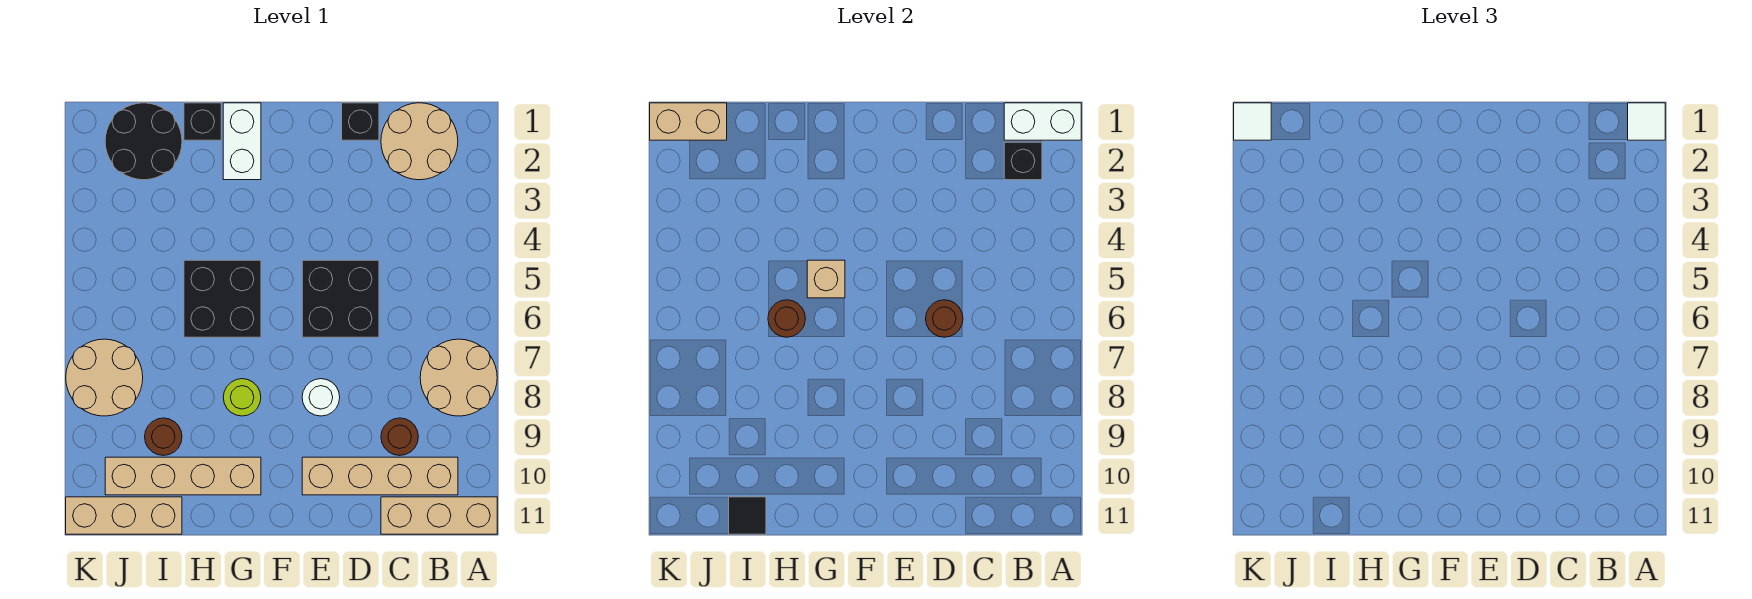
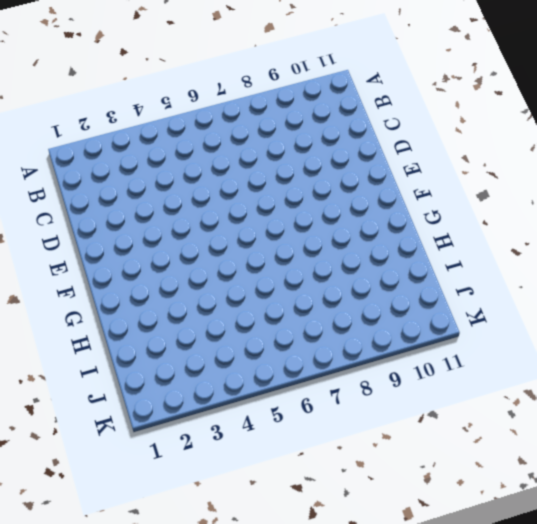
none -> tan round brick A7:B8 level 1
none -> tan brick A11:C11 level 1
none -> tan round brick B1:C2 level 1

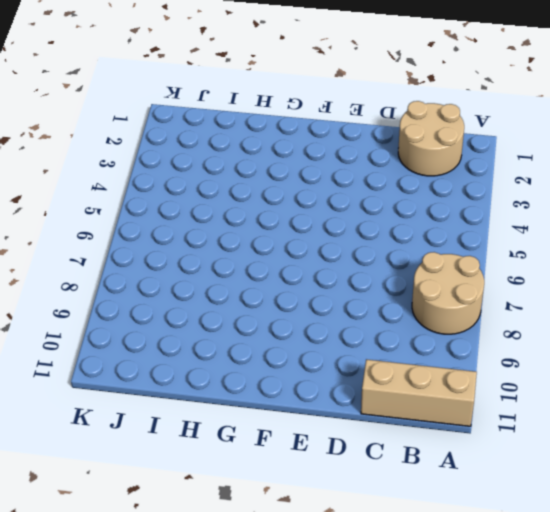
none -> tan brick B10:E10 level 1
none -> brown round brick C9 level 1
none -> black brick D1 level 1

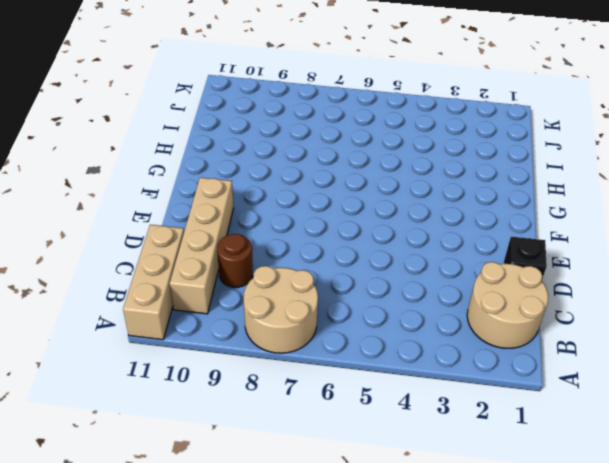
none -> black brick D5:E6 level 1
none -> white round brick E8 level 1
none -> white brick G1:G2 level 1

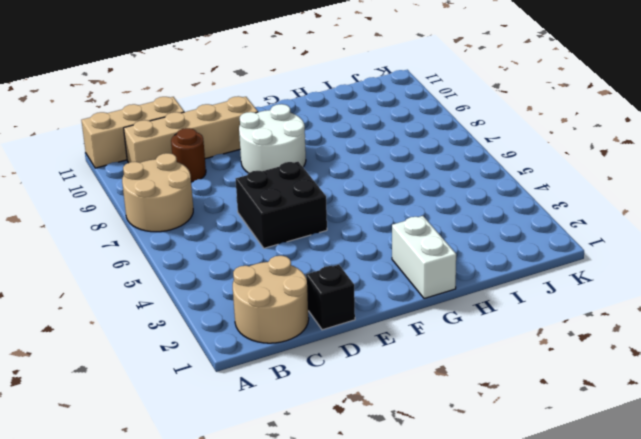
white round brick E8:F9 level 1 -> white round brick E8 level 1
none -> black brick G5:H6 level 1
none -> lime round brick G8 level 1
none -> tan brick G10:J10 level 1

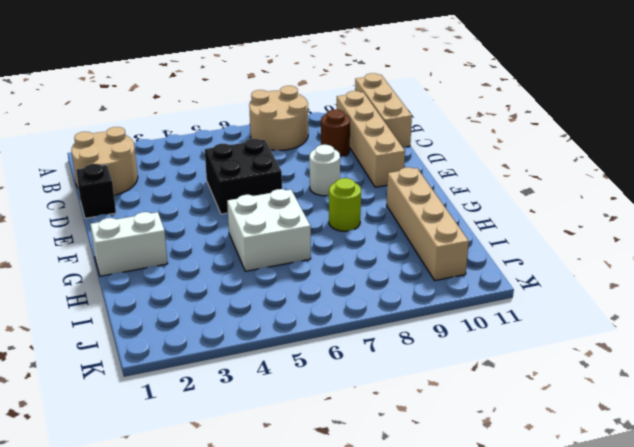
white brick G5:H6 level 1 -> black brick G5:H6 level 1
none -> black brick H1 level 1
none -> black round brick I1:J2 level 1
none -> brown round brick I9 level 1

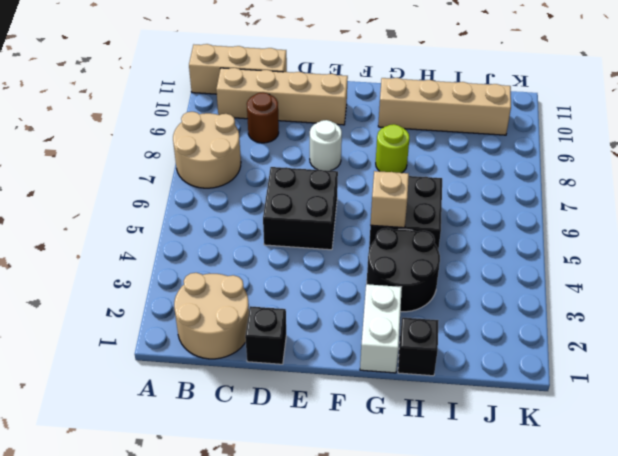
black round brick G3:H4 level 1 -> black round brick I1:J2 level 1
none -> brown round brick I9 level 1
none -> tan brick I11:K11 level 1
none -> tan round brick J7:K8 level 1

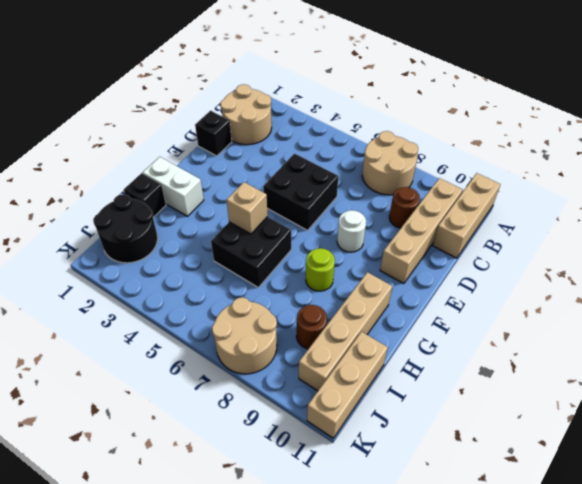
none -> white brick A1:B1 level 2
none -> black brick B2 level 2
none -> brown round brick D6 level 2

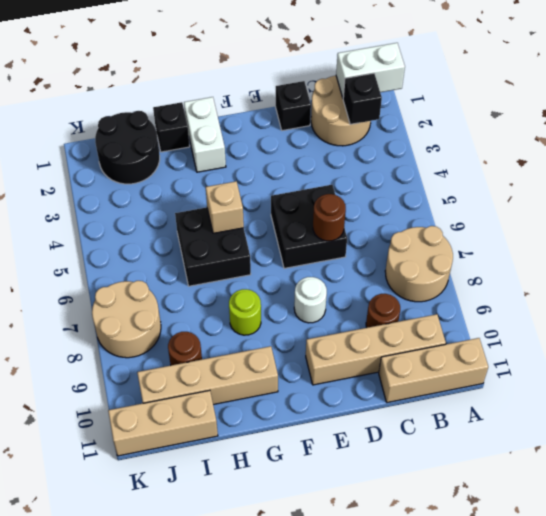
none -> brown round brick H6 level 2
none -> black tile I11 level 2
none -> tan brick J1:K1 level 2

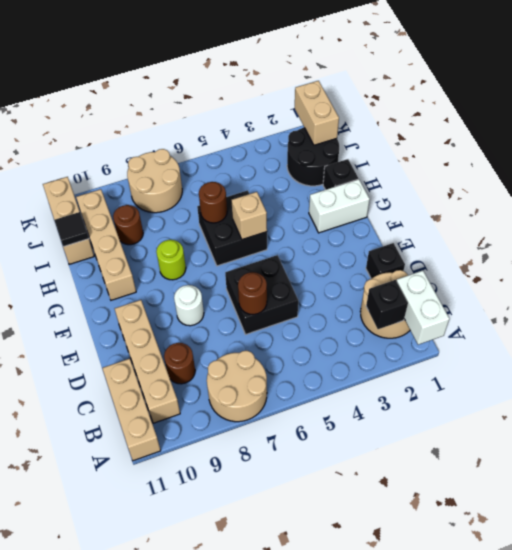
none -> white tile A1 level 3
none -> white tile K1 level 3

